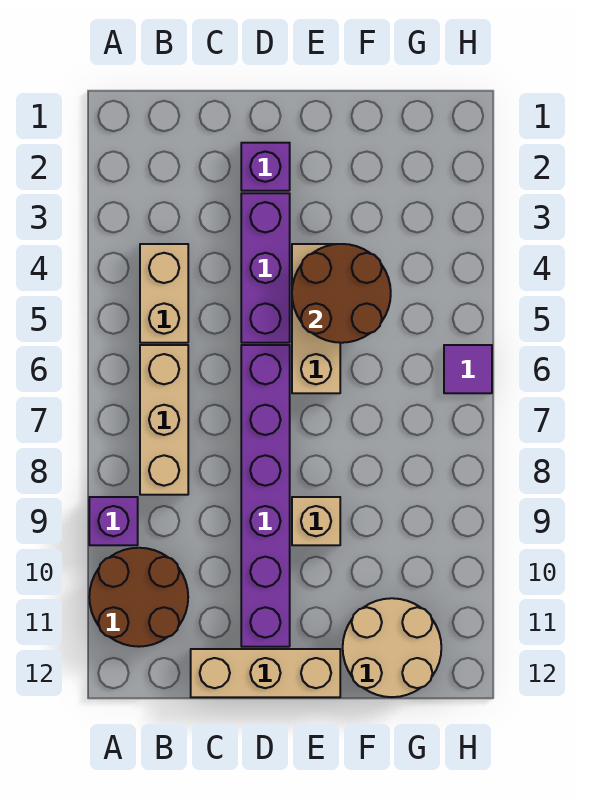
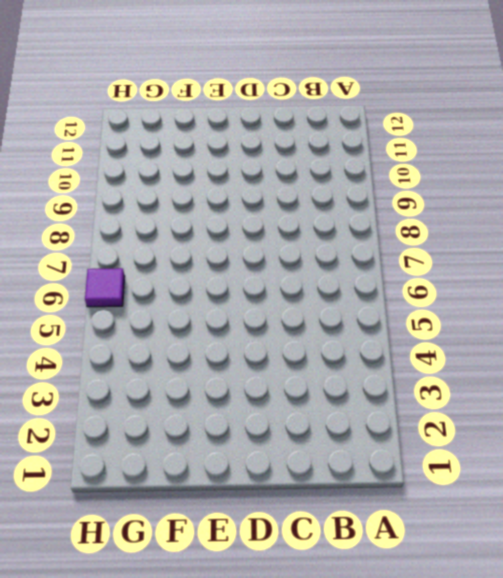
none -> purple brick A9 level 1
none -> brown round brick A10:B11 level 1
none -> tan brick B4:B5 level 1

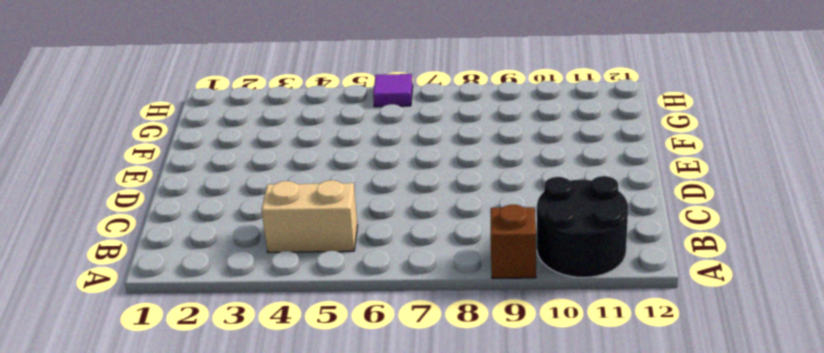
brown brick A9 level 1 -> purple brick A9 level 1
black round brick A10:B11 level 1 -> brown round brick A10:B11 level 1
none -> tan brick B6:B8 level 1
none -> tan brick C12:E12 level 1
none -> purple brick D2 level 1

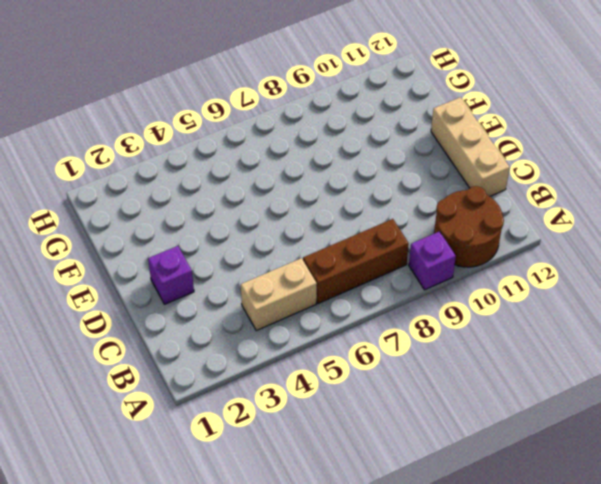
brown brick B6:B8 level 1 -> tan brick B6:B8 level 1
none -> purple brick D3:D5 level 1
none -> purple brick D6:D11 level 1
none -> tan brick E4:E6 level 1

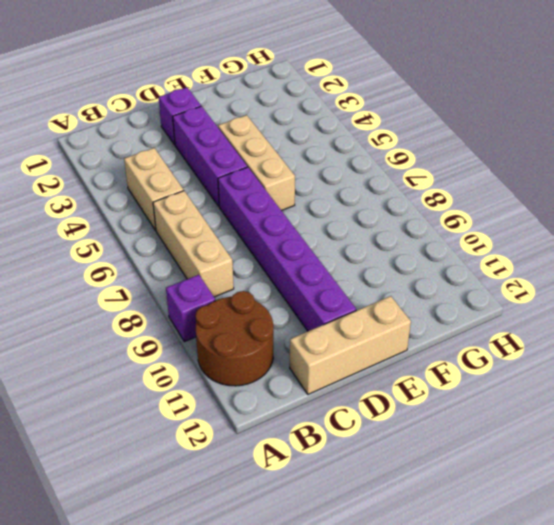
none -> tan brick E9 level 1
none -> tan round brick F11:G12 level 1
none -> purple tile H6 level 1

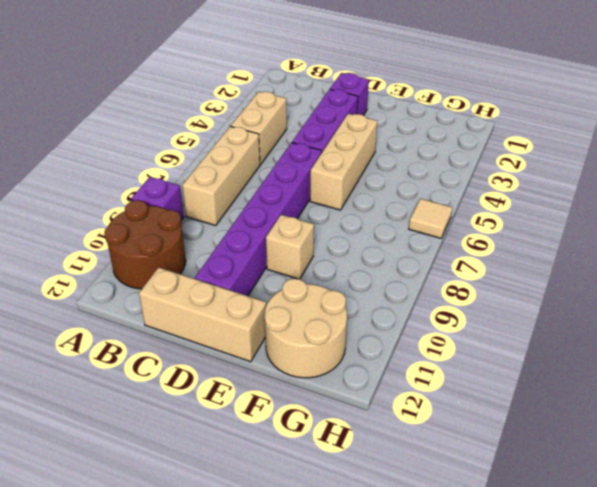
tan tile H6 level 1 -> purple tile H6 level 1
none -> brown round brick E4:F5 level 2

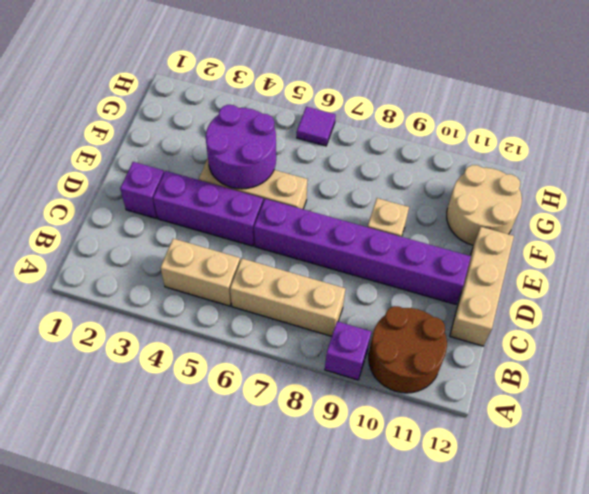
purple round brick E4:F5 level 2 -> brown round brick E4:F5 level 2

